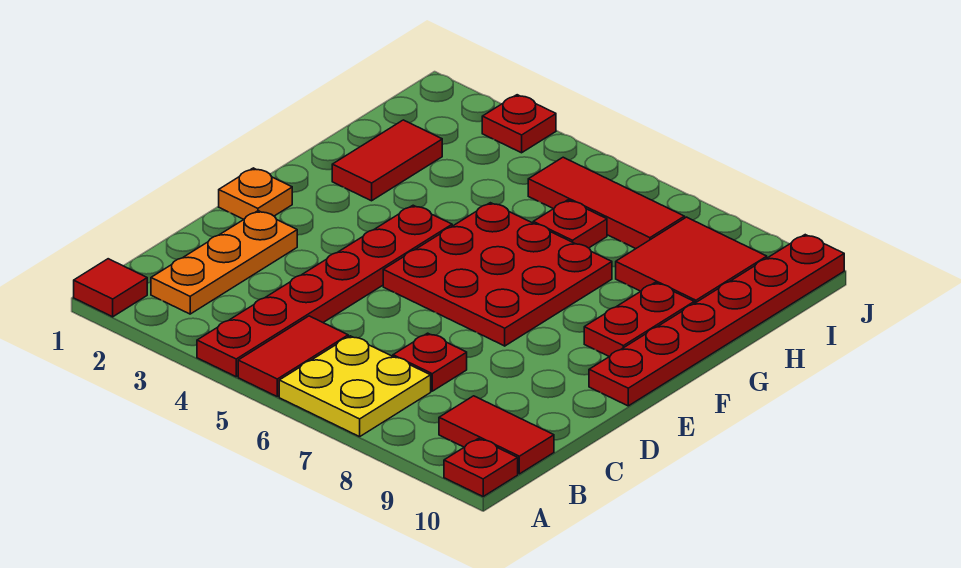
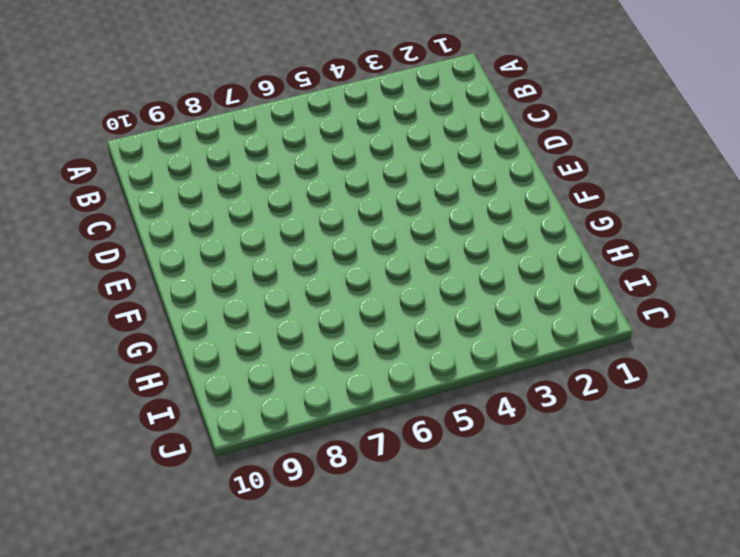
none -> red tile A1 level 1
none -> red plate A4:F4 level 1
none -> red tile A5:B5 level 1

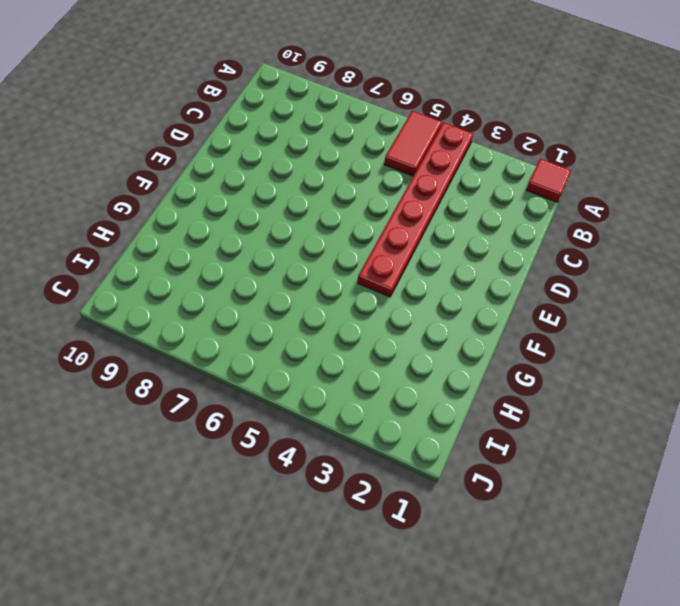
none -> yellow plate A6:B7 level 1
none -> red plate A10 level 1
none -> orange plate B2:D2 level 1

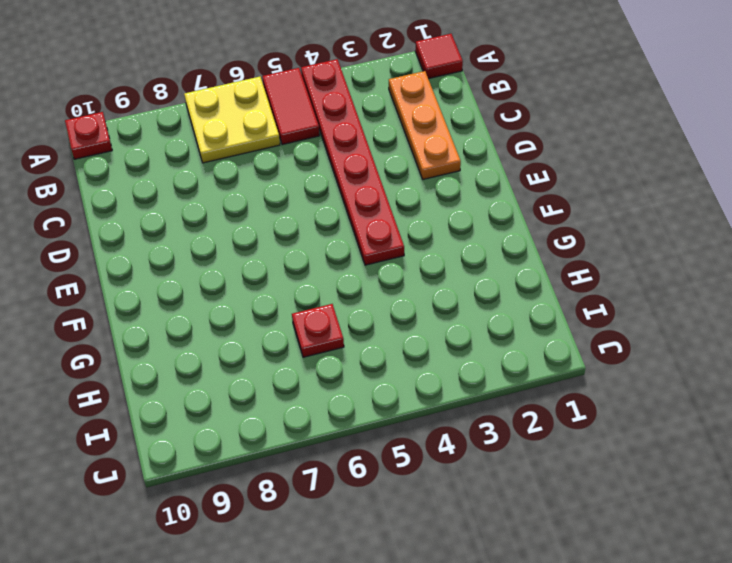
none -> red tile B9:B10 level 1
none -> red plate C7 level 1
none -> orange plate E1 level 1

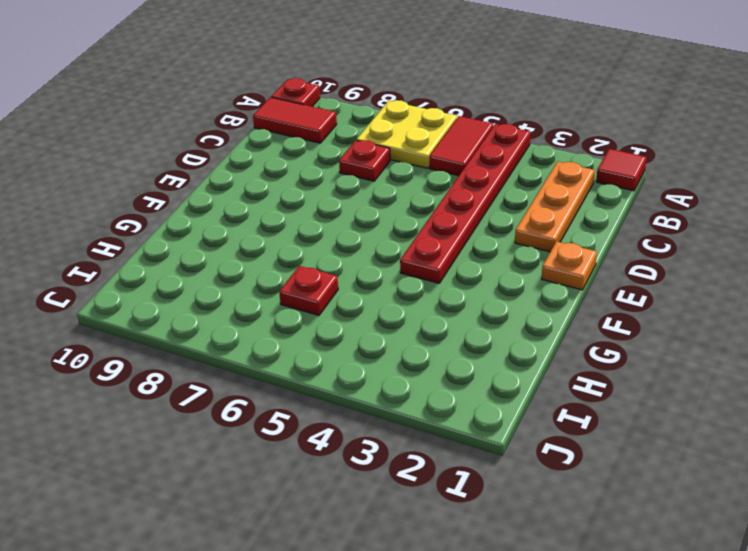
none -> red plate E5:G7 level 1
none -> red plate E10:J10 level 1
none -> red plate F9:G9 level 1

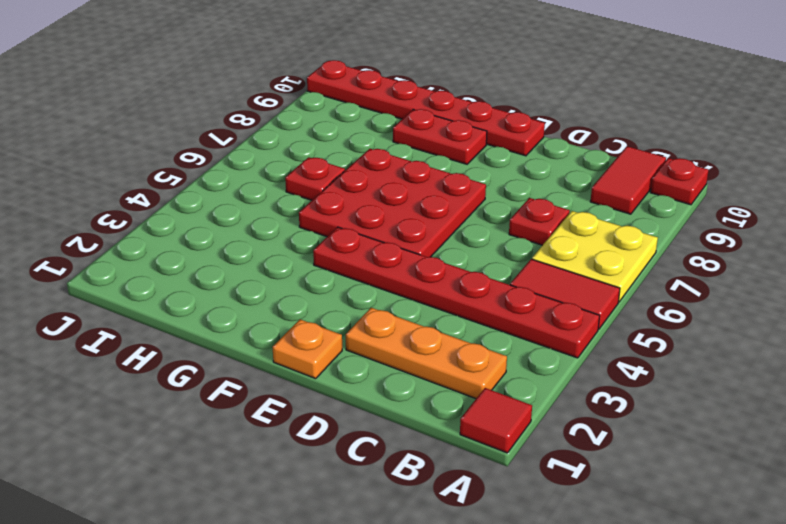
none -> red tile G2:H2 level 1
none -> red tile H8:I9 level 1
none -> red tile I5:I7 level 1

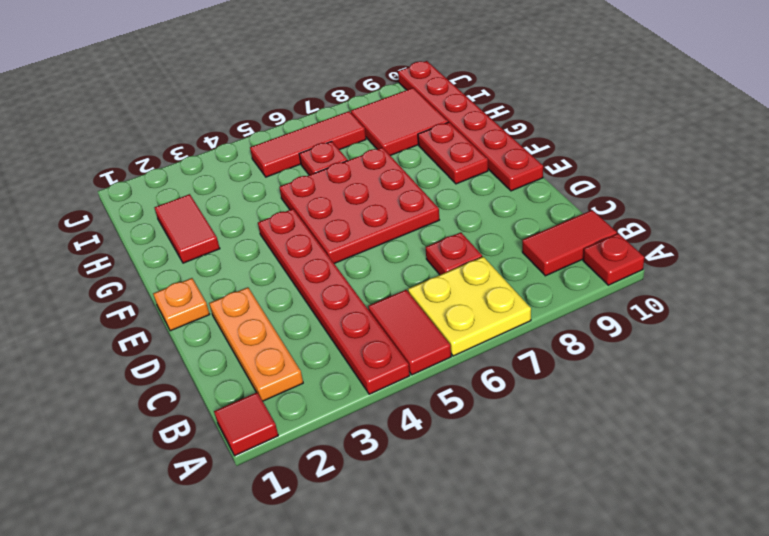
none -> red plate J3 level 1

